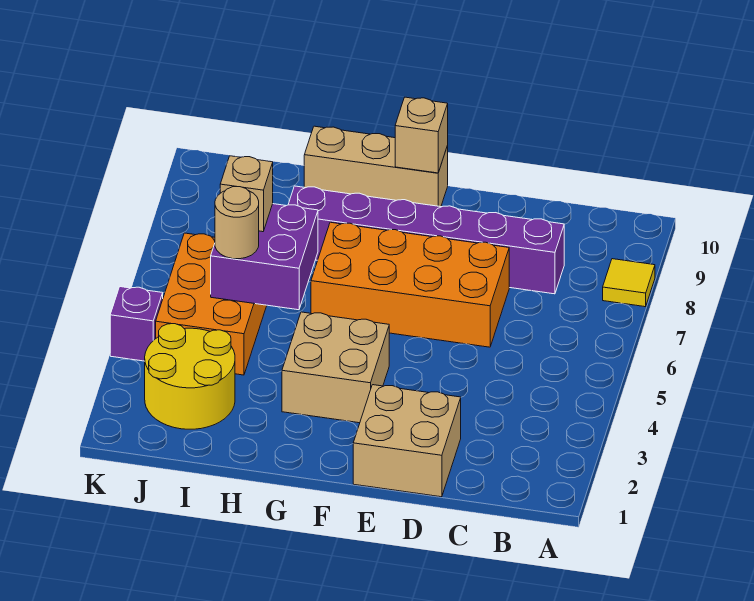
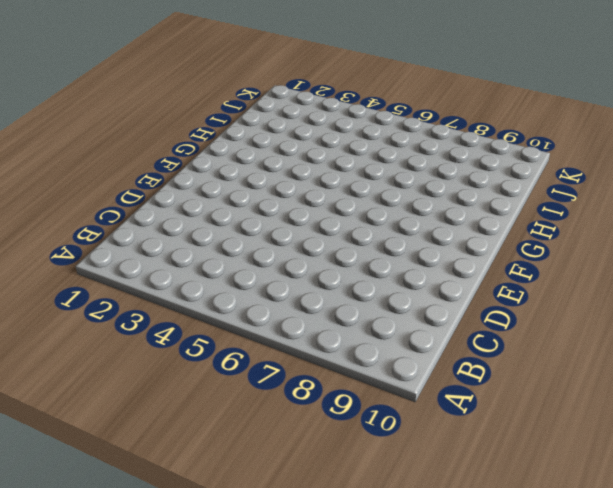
none -> yellow tile A8 level 1
none -> purple brick C8:H8 level 1
none -> tan brick D1:E2 level 1

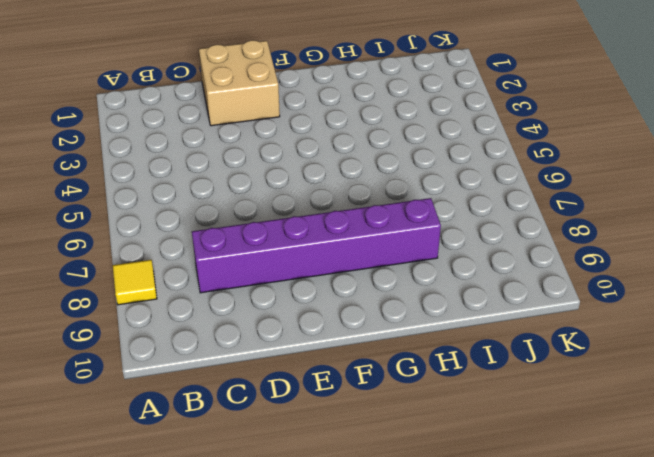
none -> orange brick D6:G7 level 1
none -> tan brick F3:G4 level 1
none -> tan brick F10:H10 level 1

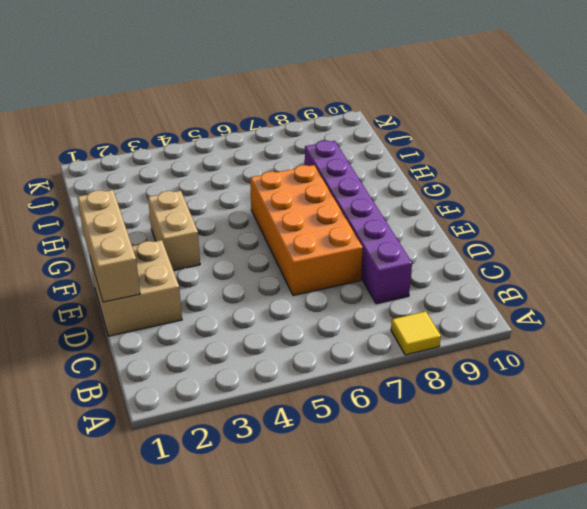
tan brick D1:F1 level 2 -> tan brick F10:H10 level 1
tan brick F3:G3 level 1 -> tan brick F3:G4 level 1
none -> yellow round brick I2:J3 level 1
none -> orange brick I4:J6 level 1
none -> purple brick K4 level 1

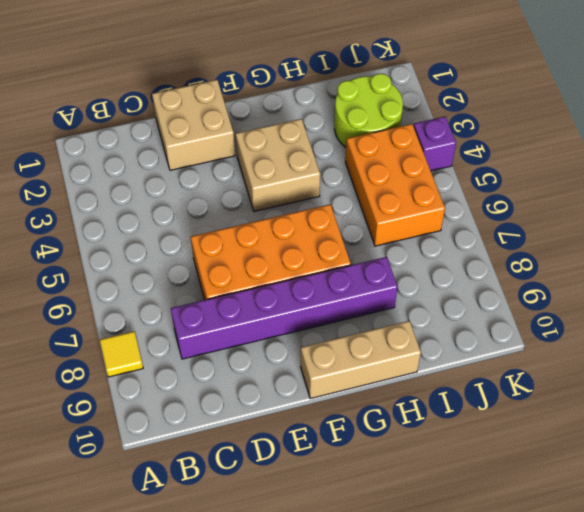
lime round brick I2:J3 level 1 -> yellow round brick I2:J3 level 1
none -> tan brick F10 level 2
none -> purple brick H5:I6 level 2
none -> tan round brick I5 level 3

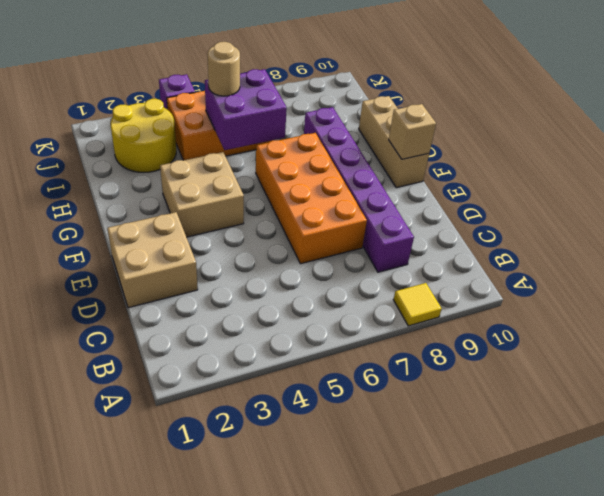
none -> tan brick I6 level 3

